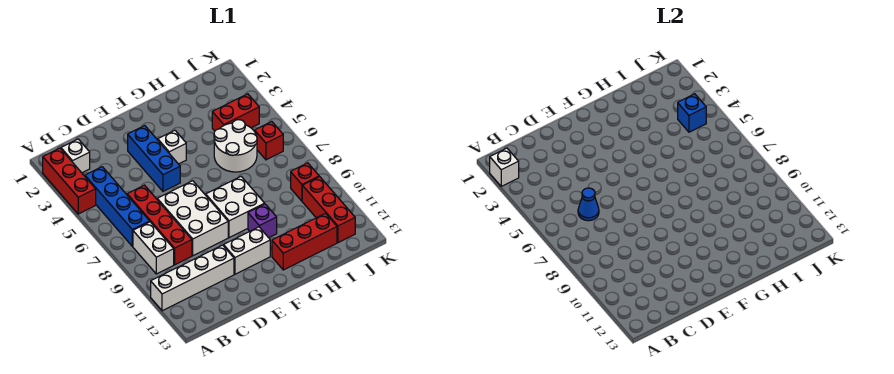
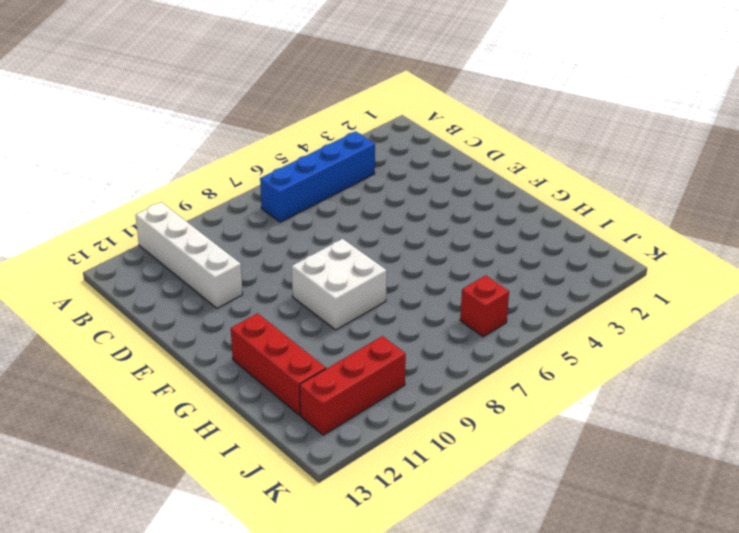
none -> red brick A2:A4 level 1
none -> white brick B2 level 1
none -> white brick B8:B9 level 1

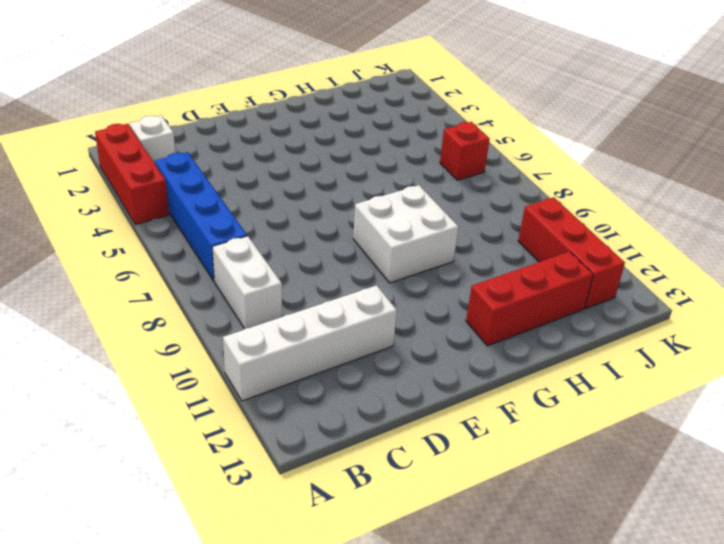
none -> red brick C6:C9 level 1
none -> white brick D7:E9 level 1
none -> blue brick E3:E5 level 1

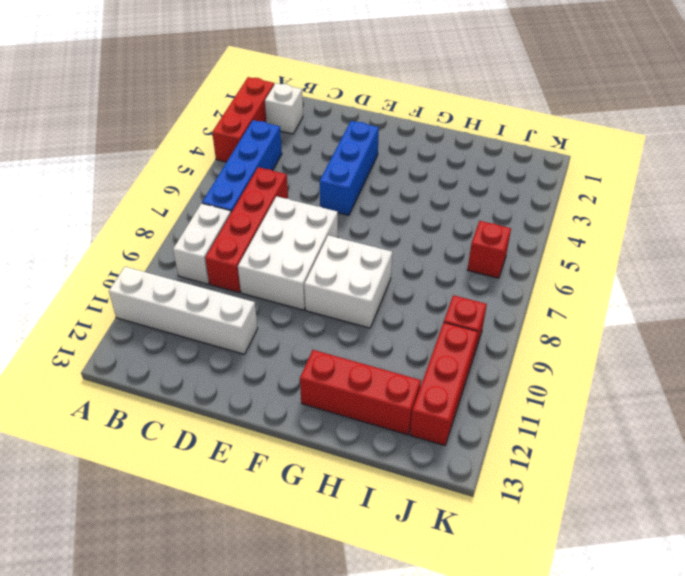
none -> white brick E11:F11 level 1
none -> white brick F4 level 1
none -> purple brick G10 level 1

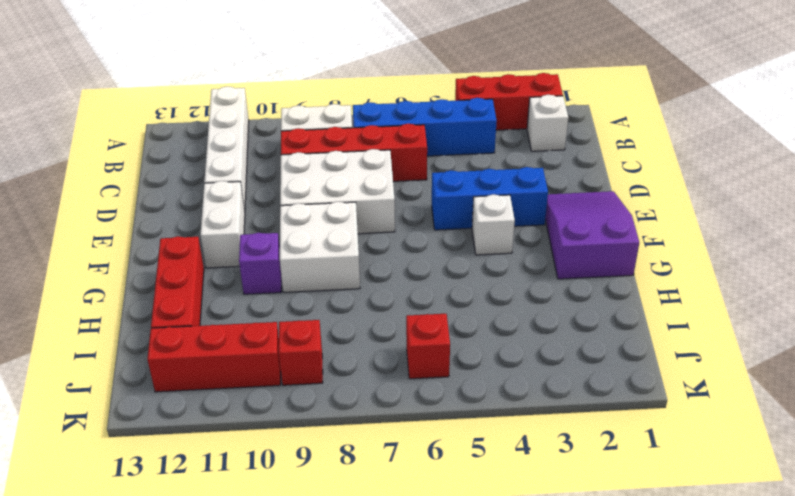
purple slope E1:G2 level 1 top G -> none
none -> white round brick H5:I6 level 1
none -> red brick I4:J4 level 1
none -> white brick A2 level 2

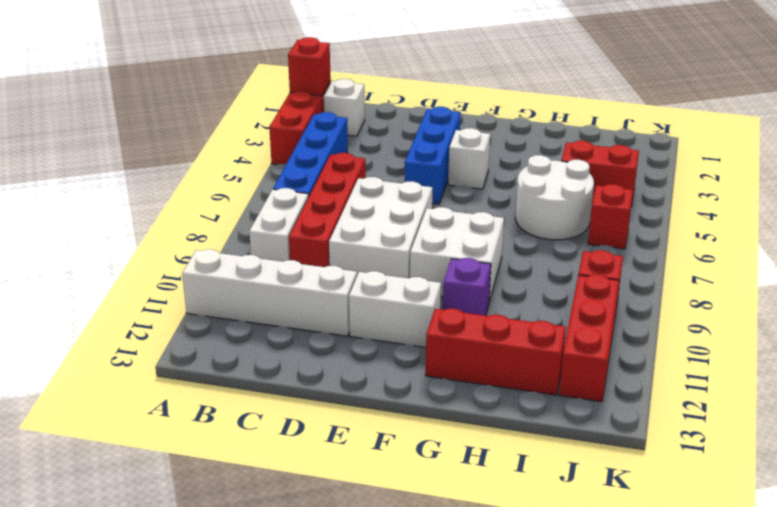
red brick A2 level 2 -> white brick A2 level 2
none -> blue cone C6 level 2
none -> blue brick J4 level 2

